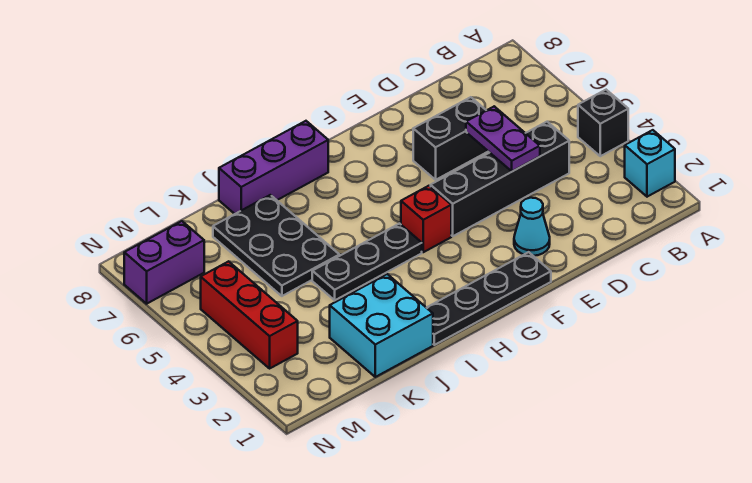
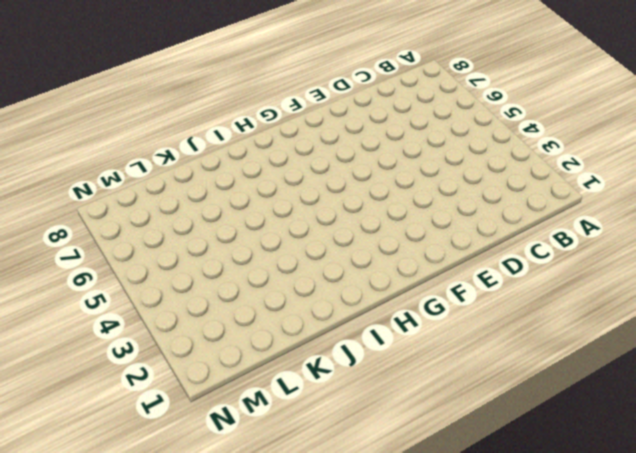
none -> cyan brick A2 level 1
none -> black brick A4 level 1
none -> black brick C4:F4 level 1

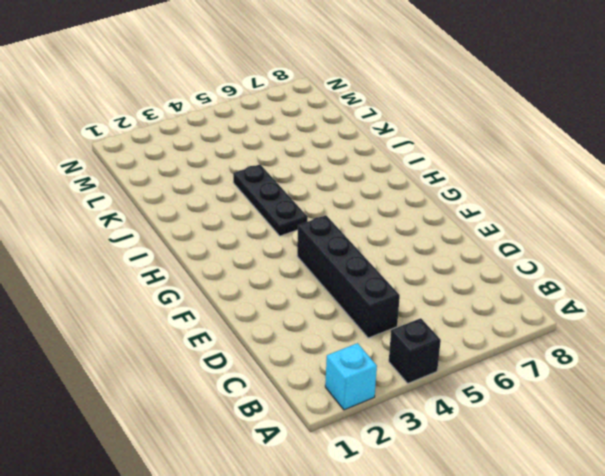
none -> black brick D6:E6 level 1
none -> cyan cone E2 level 1
none -> black plate F1:I1 level 1

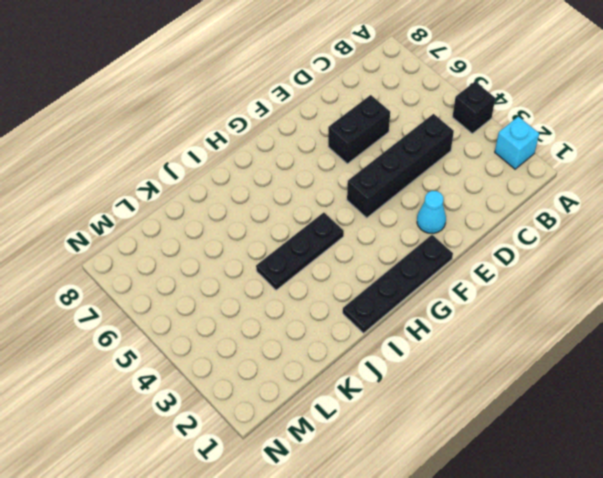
none -> red brick G4 level 1
none -> purple brick H8:J8 level 1
none -> cyan brick J1:K2 level 1

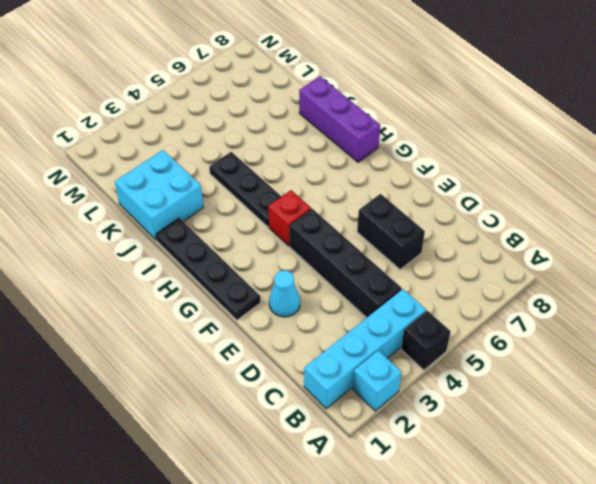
cyan brick B1:B4 level 1 -> none
none -> black plate J5:K7 level 1
none -> red brick M3:M5 level 1
none -> purple brick M7:N7 level 1

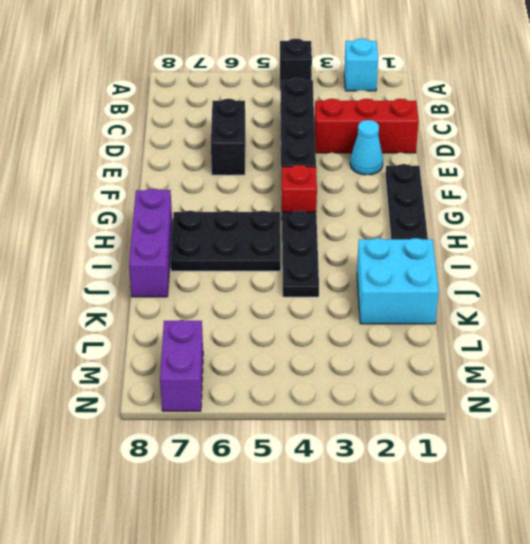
red brick D1:D3 level 1 -> red brick M3:M5 level 1
black plate H5:I7 level 1 -> black plate J5:K7 level 1
none -> purple plate D4:D5 level 2

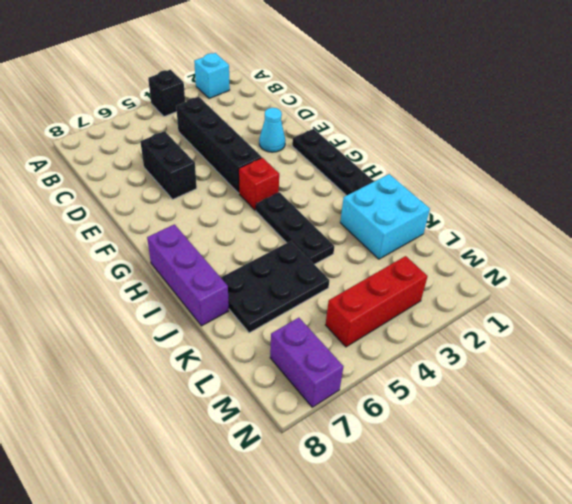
none -> purple plate D4:D5 level 2

